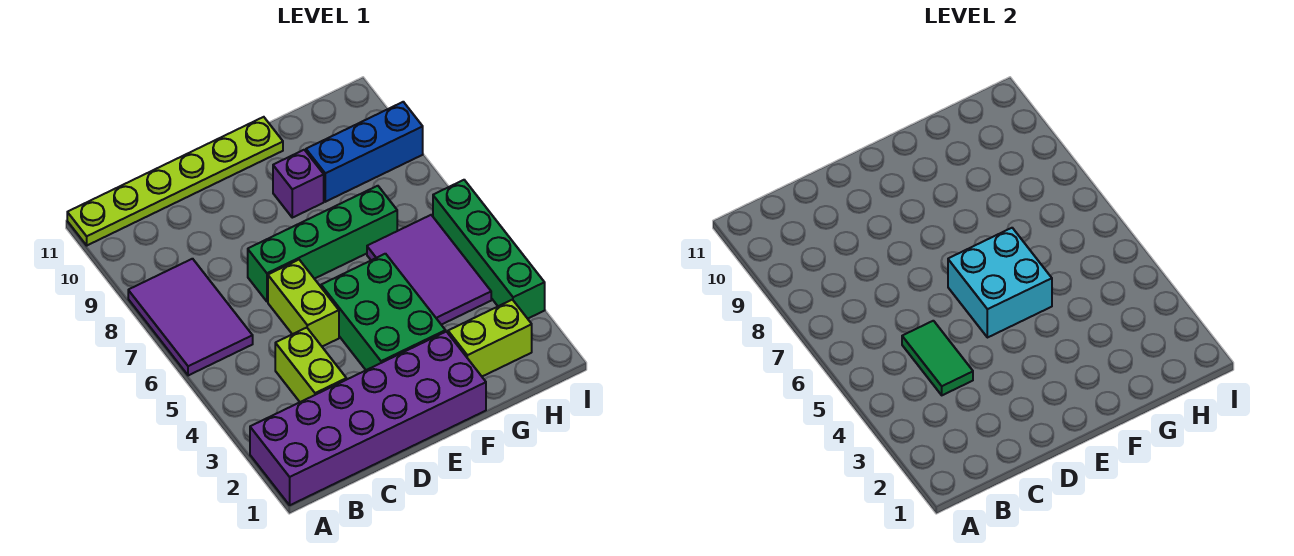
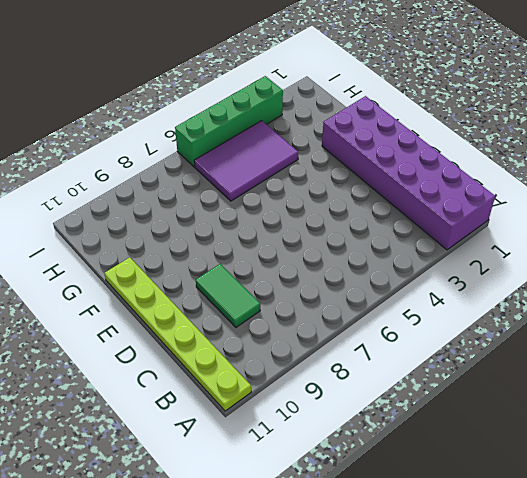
green tile C9:D9 level 1 -> green tile C4:C5 level 2
none -> purple tile A6:B8 level 1
none -> lime brick C3:C4 level 1
none -> lime brick D5:D6 level 1

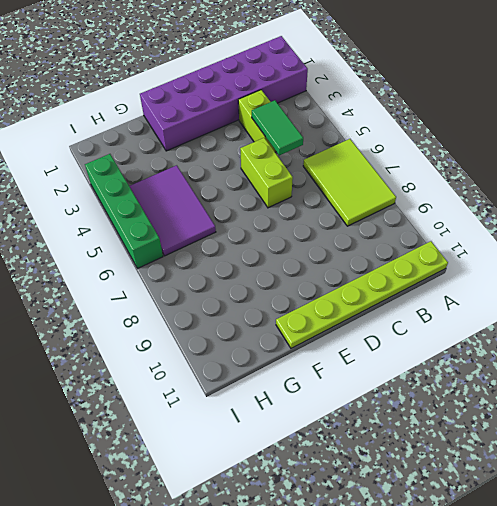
lime tile A6:B8 level 1 -> purple tile A6:B8 level 1
none -> green brick D7:G7 level 1
none -> green brick E3:F5 level 1
none -> purple brick F9 level 1

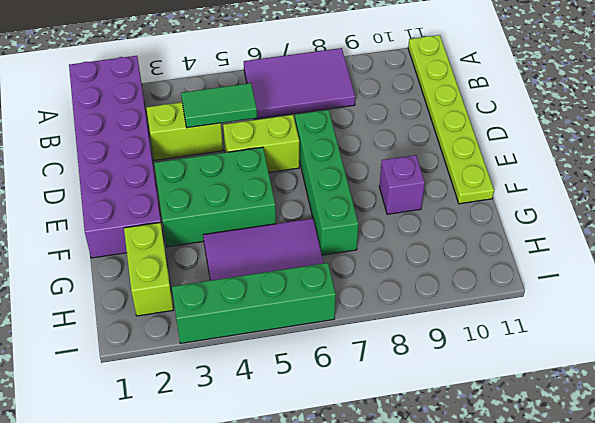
none -> blue brick G9:I9 level 1
none -> cyan brick E5:F6 level 2

